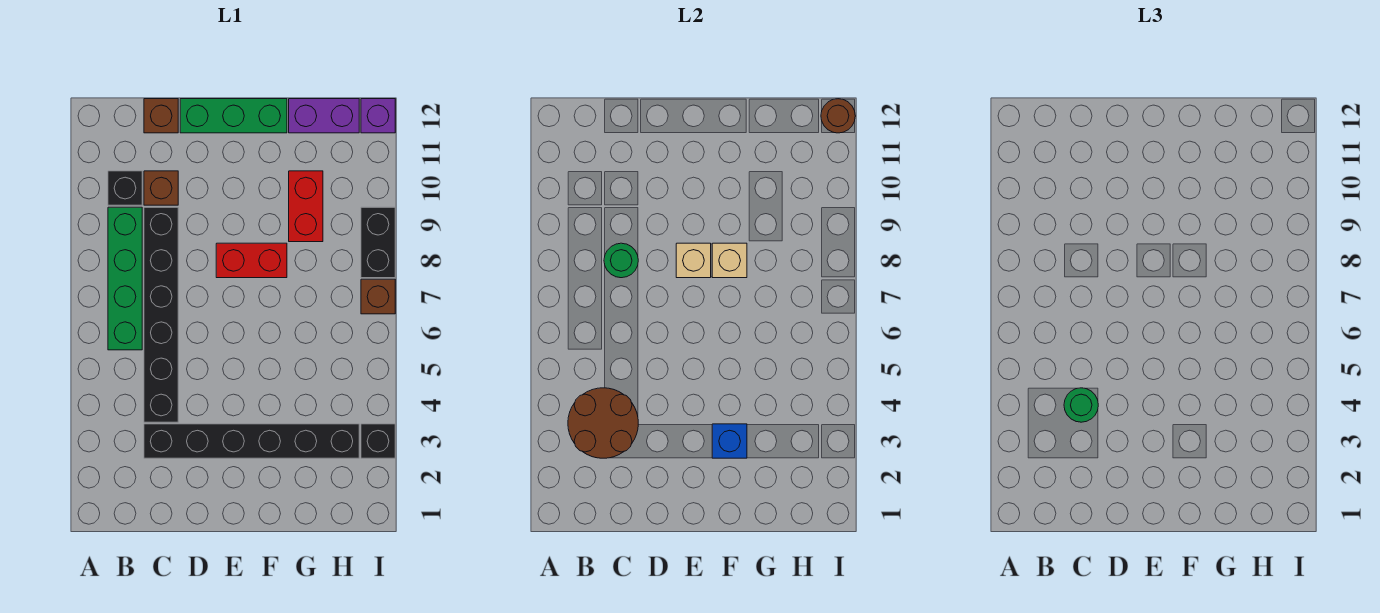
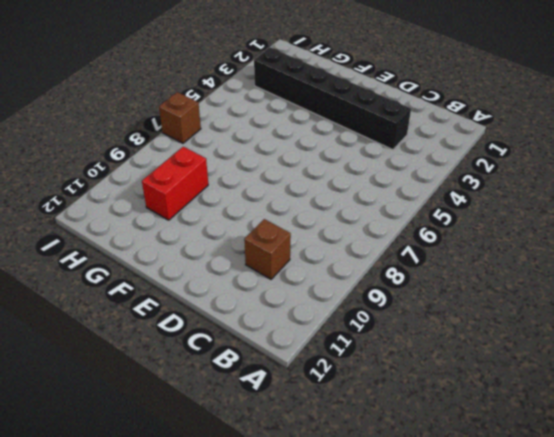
none -> green brick B6:B9 level 1
none -> black brick B10 level 1
none -> black brick C4:C9 level 1

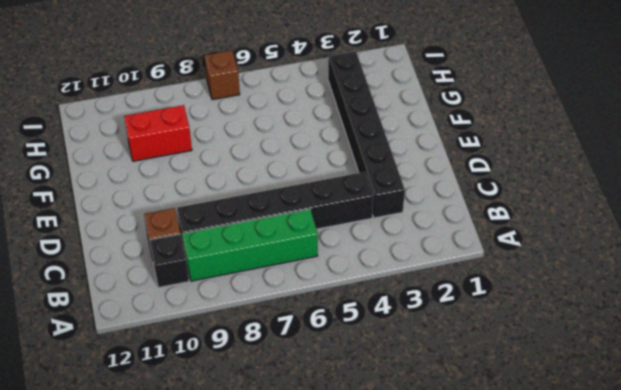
none -> brown brick C12 level 1
none -> green brick D12:F12 level 1
none -> red brick E8:F8 level 1

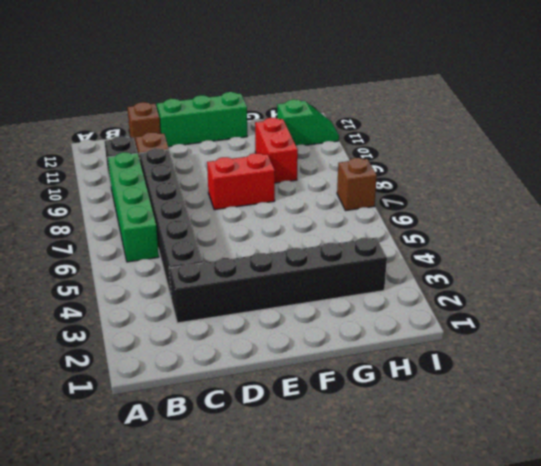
green slope H11:I11 level 1 top H -> none
none -> purple brick G12:H12 level 1
none -> black brick I3 level 1
none -> black brick I8:I9 level 1

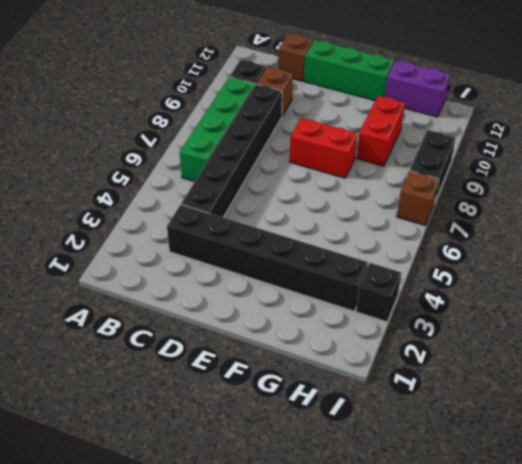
none -> purple brick I12 level 1
none -> brown round brick B3:C4 level 2
none -> green round brick C8 level 2

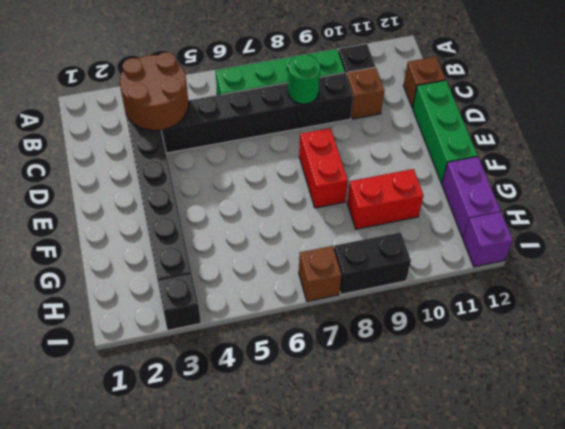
none -> tan brick E8 level 2
none -> blue brick F3 level 2
none -> tan brick F8 level 2

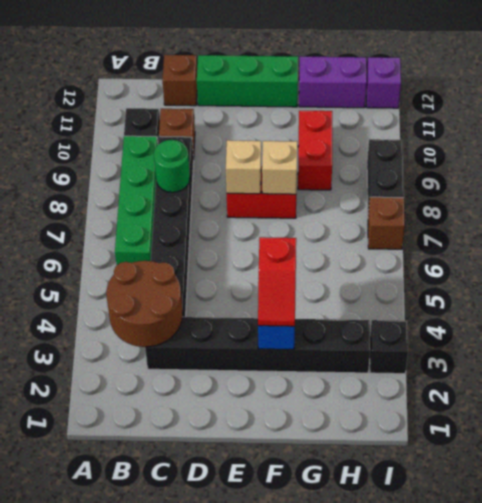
red slope F3:F4 level 3 top 4 -> none
none -> brown round brick I12 level 2
none -> green round brick C4 level 3

